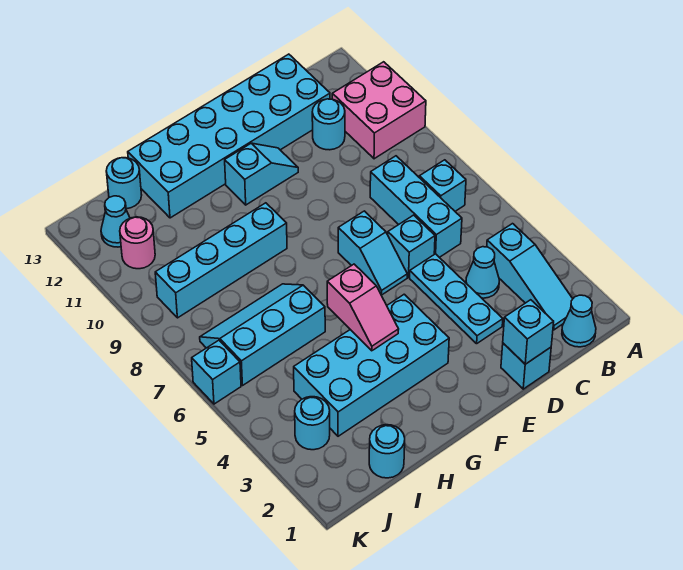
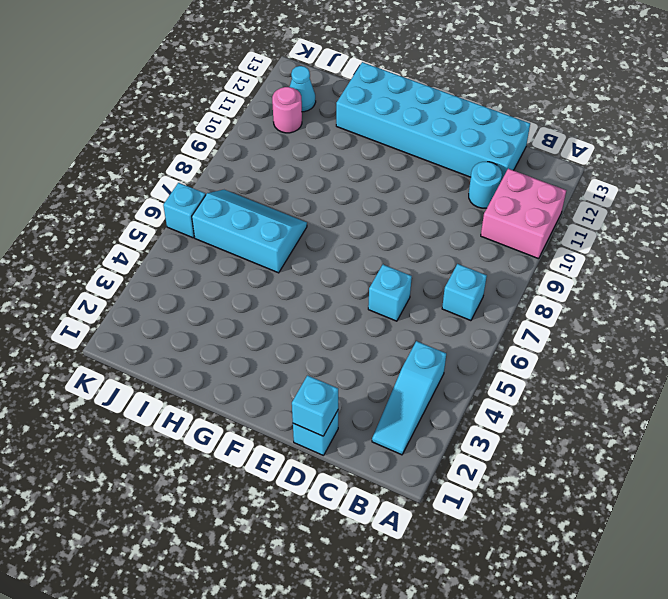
none -> cyan cone B1 level 1
none -> cyan cone C4 level 1
none -> cyan brick C6:C8 level 1

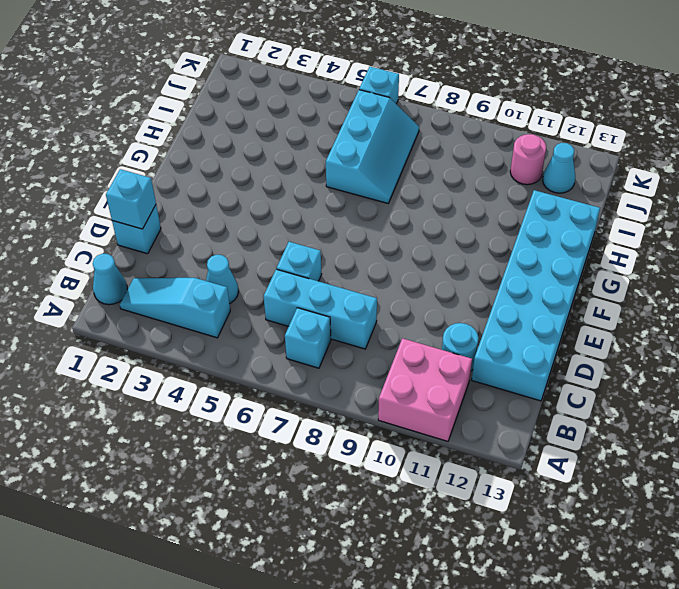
none -> cyan plate D3:D5 level 1
none -> cyan slope E6:E7 level 1 top 7
none -> cyan slope E11:F11 level 1 top F

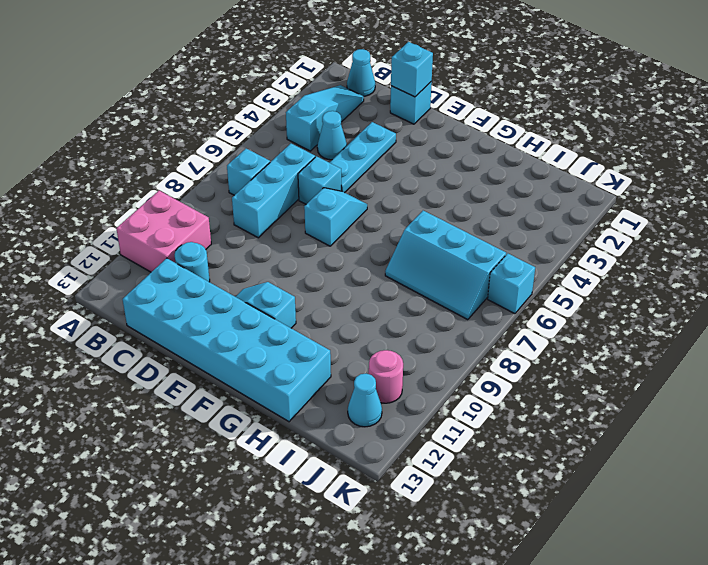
none -> cyan brick F3:I4 level 1
none -> cyan brick G9:J9 level 1
none -> cyan round brick I1 level 1

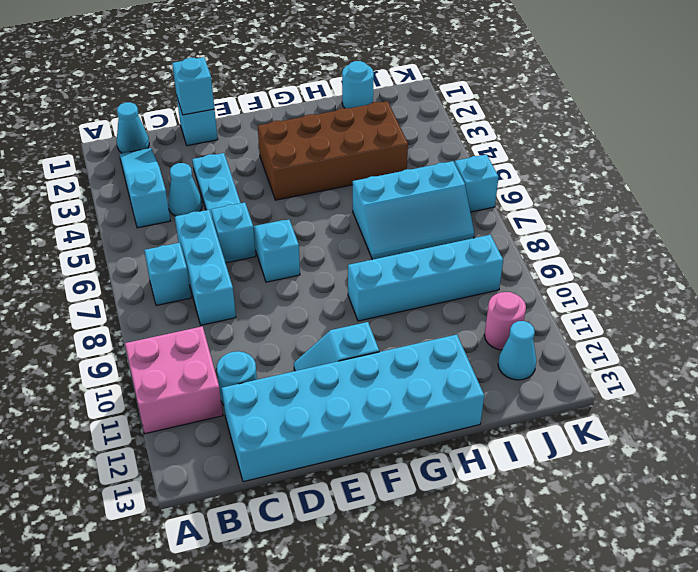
brown brick F3:I4 level 1 -> cyan brick F3:I4 level 1
none -> cyan round brick I13 level 1
none -> cyan round brick J3 level 1
none -> pink slope G4:G5 level 2 top 5

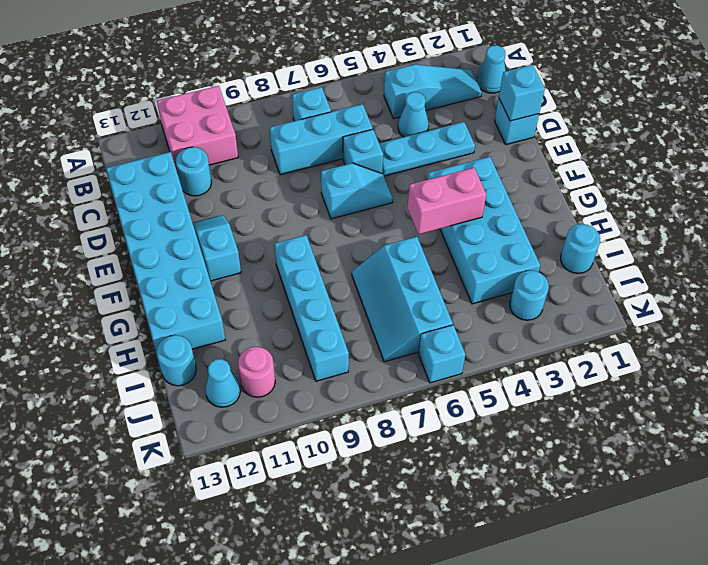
pink brick G4:G5 level 2 -> pink slope G4:G5 level 2 top 5

